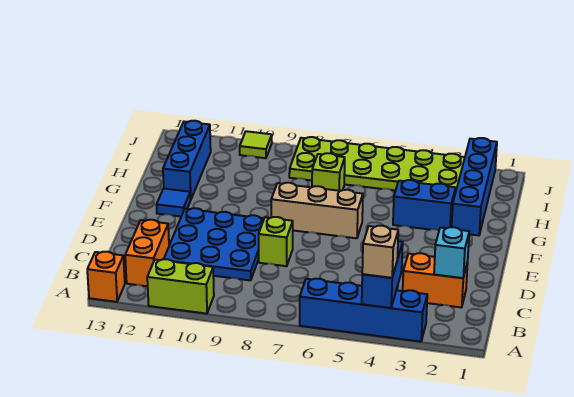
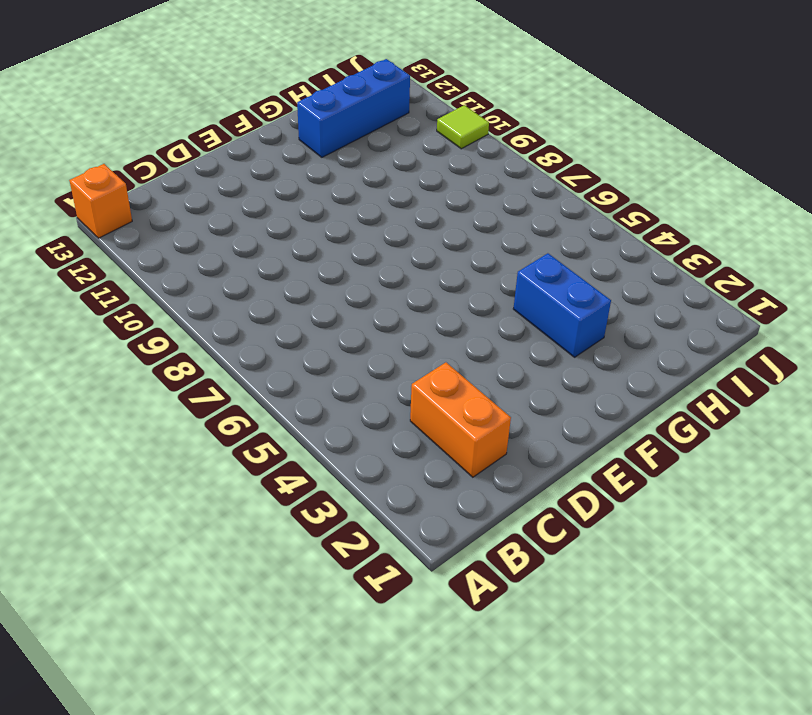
none -> blue brick A3:A6 level 1
none -> lime brick A10:A11 level 1
none -> orange brick B12:C12 level 1

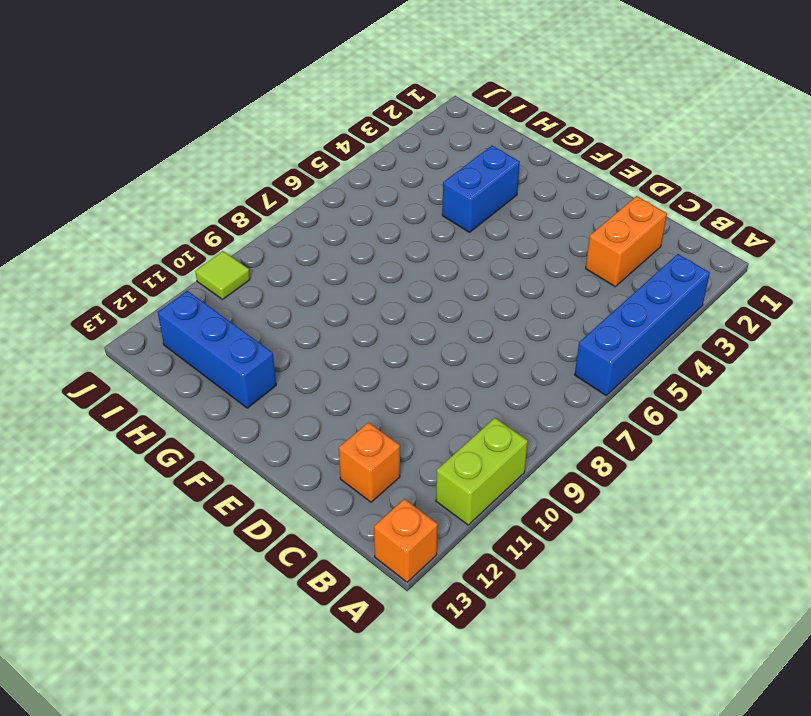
orange brick C12 level 1 -> orange brick B12:C12 level 1
none -> blue plate C9:E11 level 1
none -> lime brick D8 level 1
none -> tan brick F6:F8 level 1

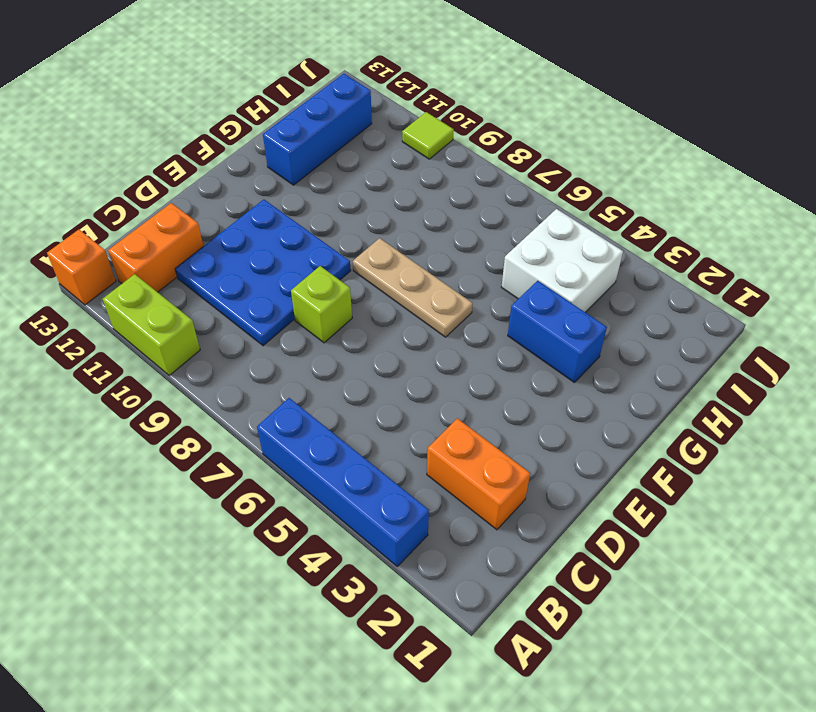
tan plate F6:F8 level 1 -> tan brick F6:F8 level 1
white brick H4:I5 level 1 -> lime plate I3:J8 level 1
none -> blue tile F12 level 1
none -> blue brick G2:J2 level 1
none -> lime brick H7 level 1

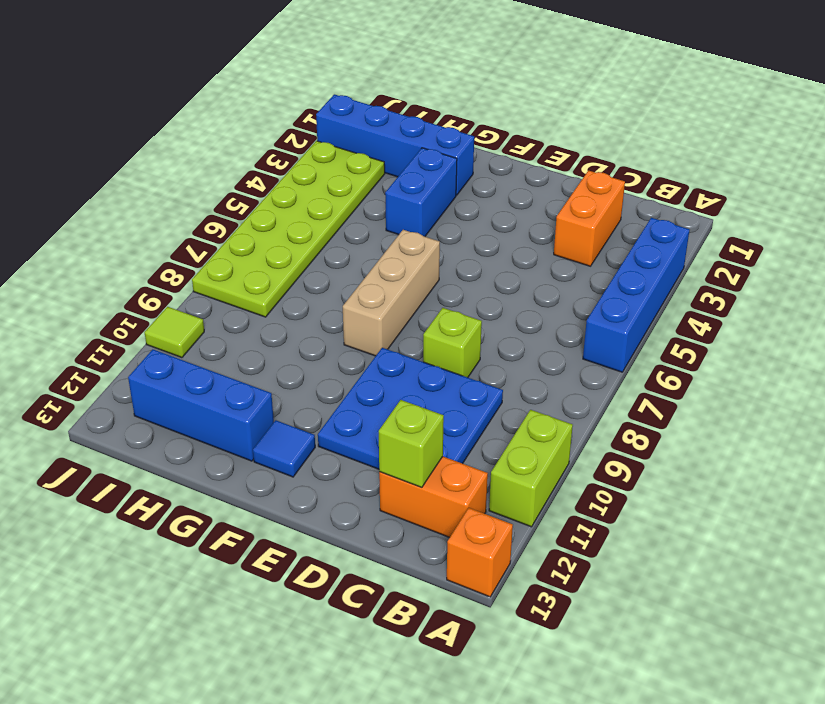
lime brick C12 level 2 -> lime brick H7 level 1
none -> blue brick A4:B4 level 2
none -> cyan brick C2 level 2
none -> tan brick A4 level 3

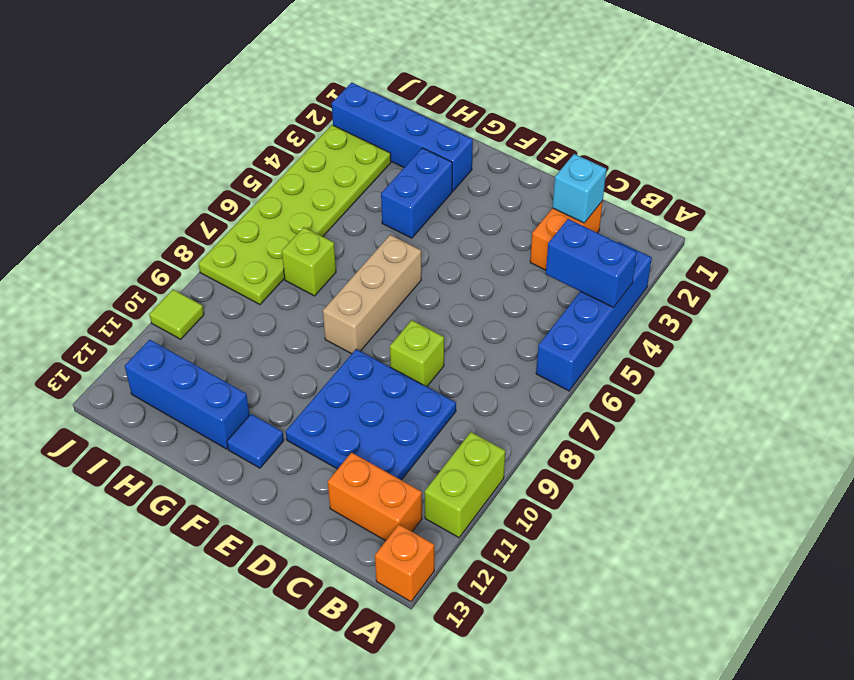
none -> tan brick A4 level 3

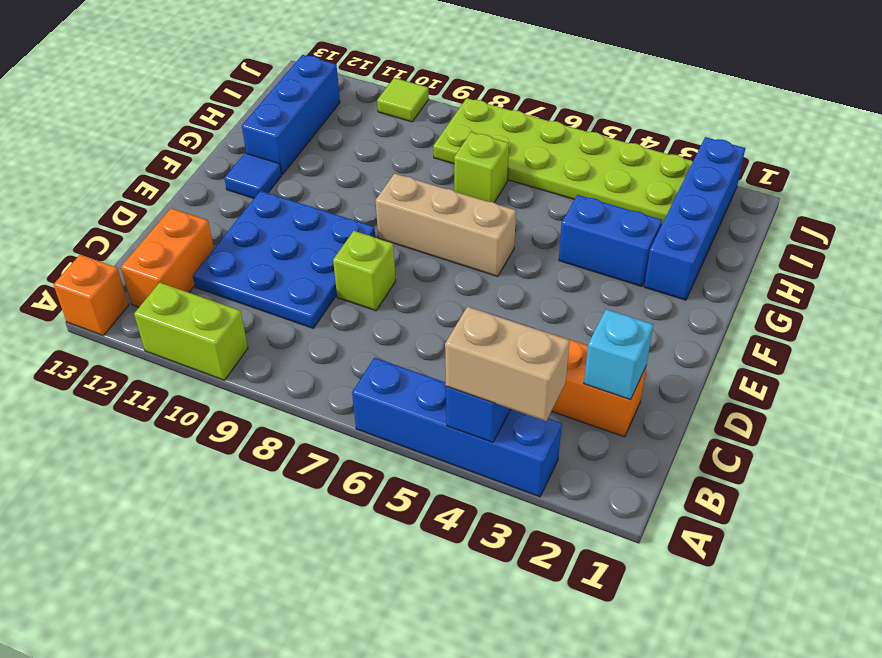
tan brick A3:A4 level 3 -> tan brick A4 level 3

